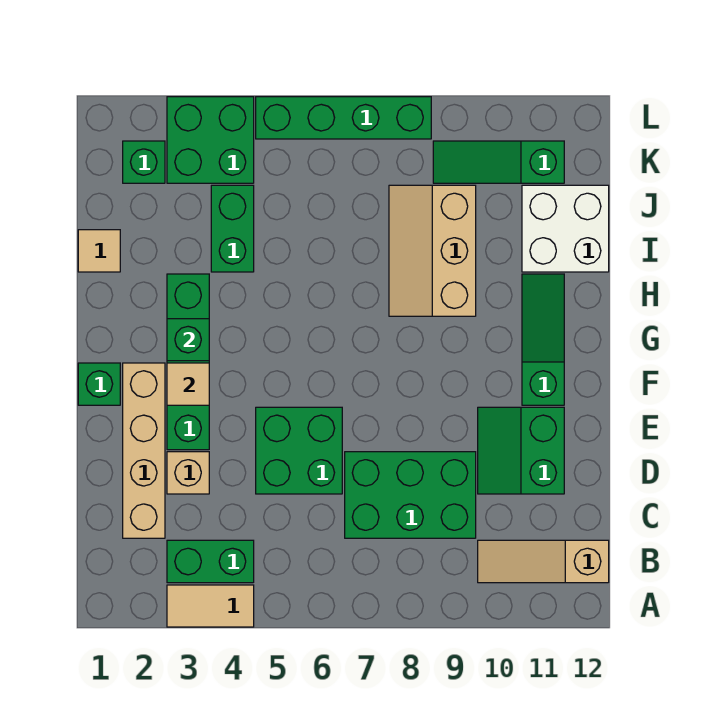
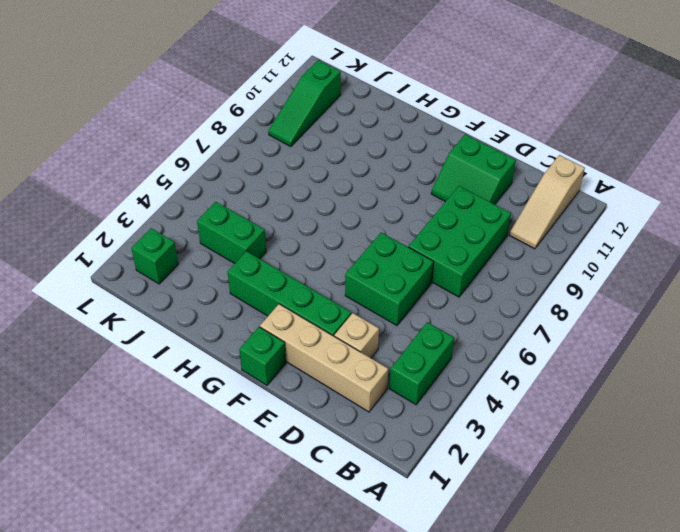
none -> tan tile A3:A4 level 1
none -> green slope F11:H11 level 1 top F
none -> tan slope H8:J9 level 1 top 9

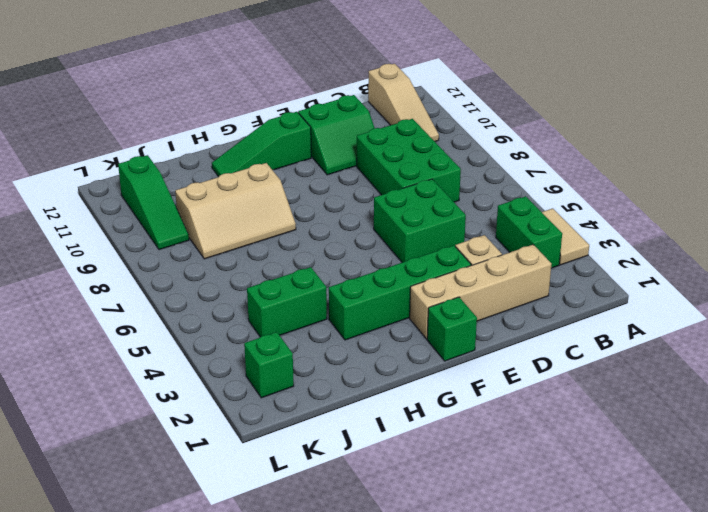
none -> tan tile I1 level 1
none -> white brick I11:J12 level 1
none -> green brick K3:L4 level 1

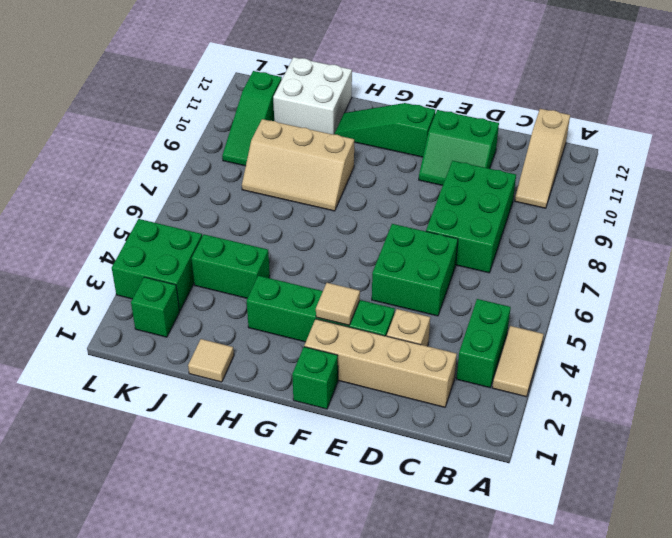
none -> green brick L5:L8 level 1
none -> green brick G3 level 2

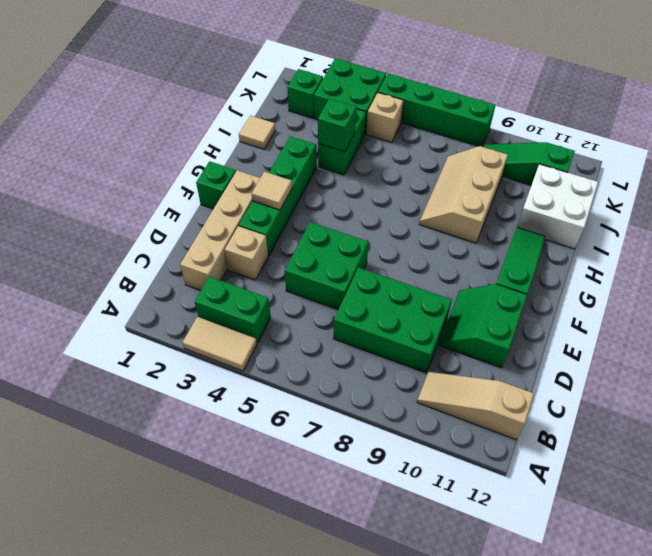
green brick I4 level 2 -> green brick G3 level 2
tan brick K5 level 1 -> none

